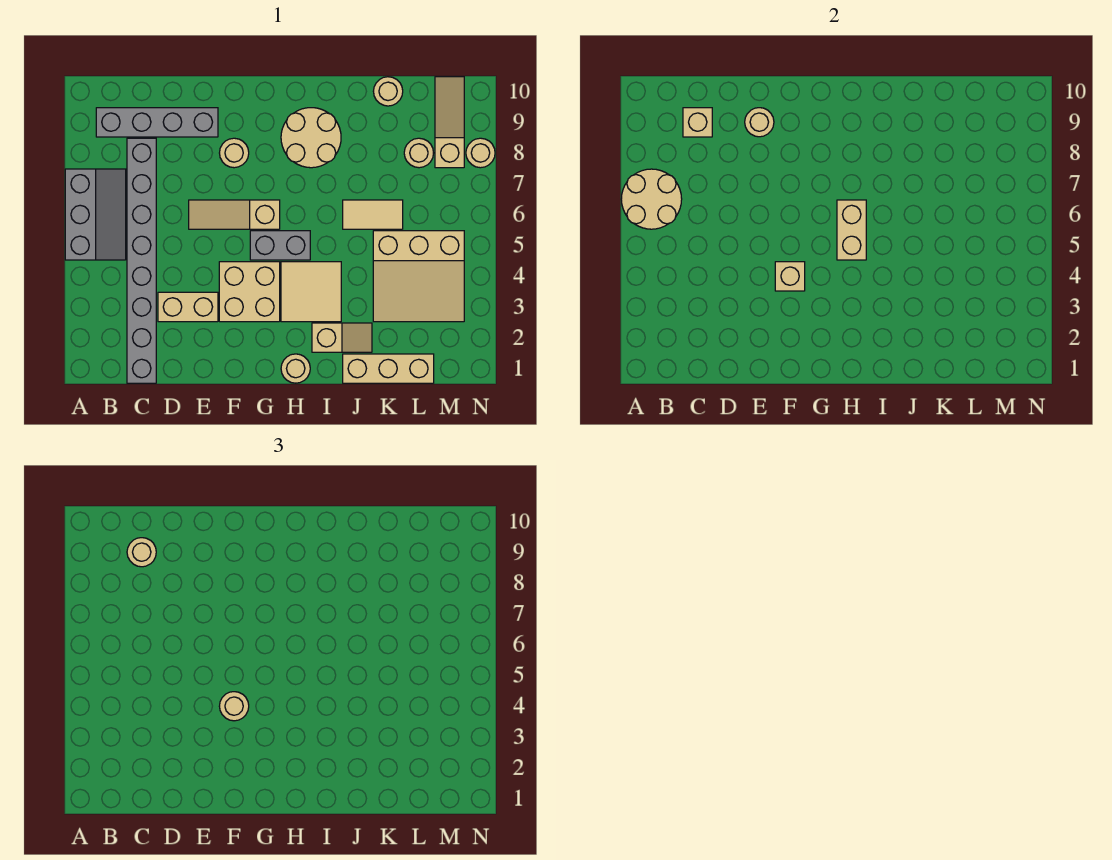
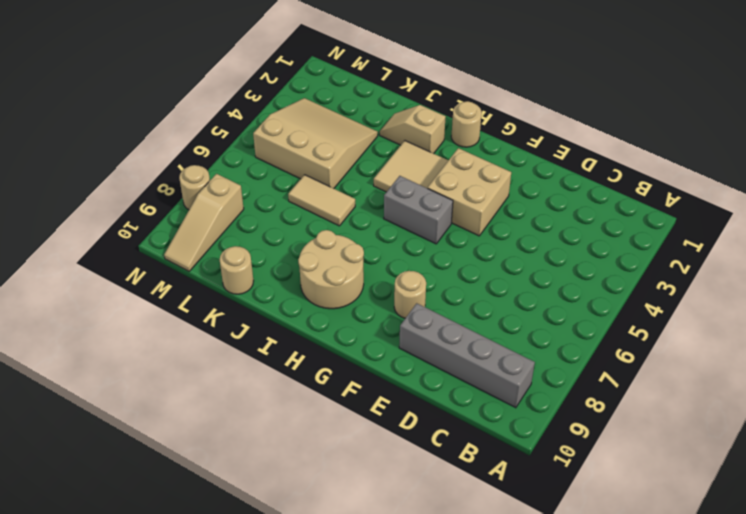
none -> grey slope A5:B7 level 1 top A
none -> grey brick C1:C8 level 1
none -> tan brick D3:E3 level 1

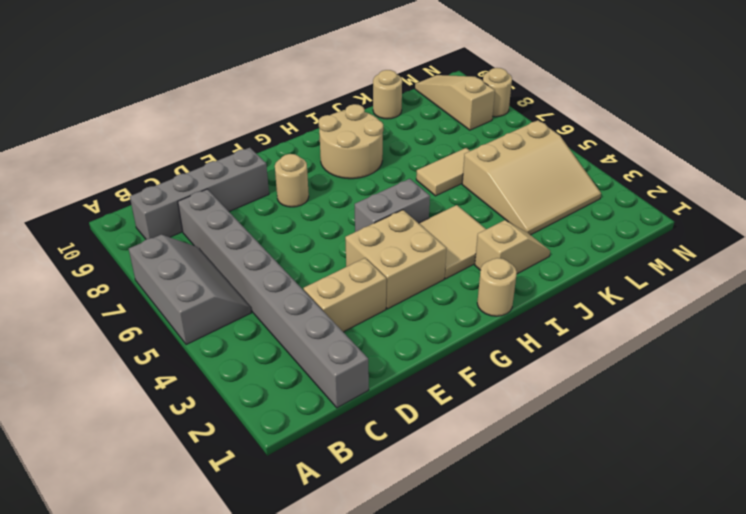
none -> tan slope E6:G6 level 1 top G
none -> tan brick J1:L1 level 1
none -> tan round brick L8 level 1

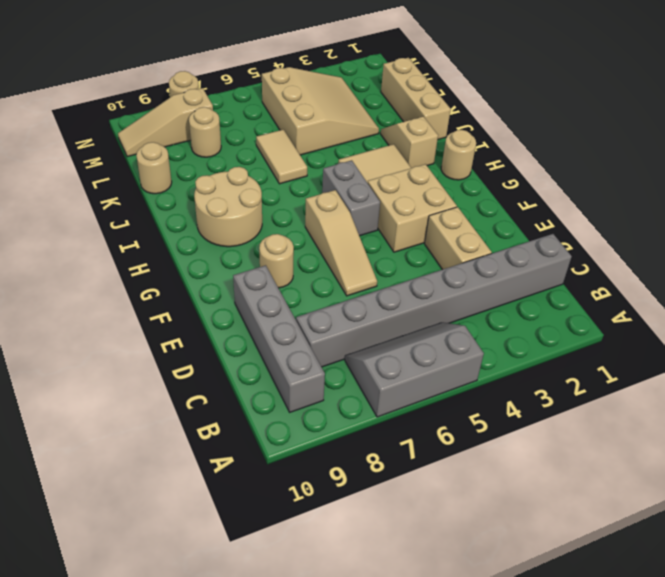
none -> tan round brick A6:B7 level 2
none -> tan brick C9 level 2
none -> tan round brick E9 level 2

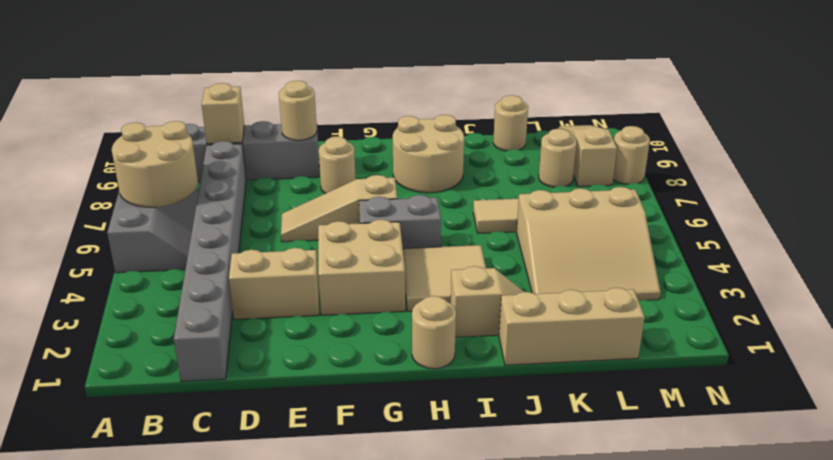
none -> tan brick F4 level 2
none -> tan brick H5:H6 level 2
none -> tan round brick C9 level 3

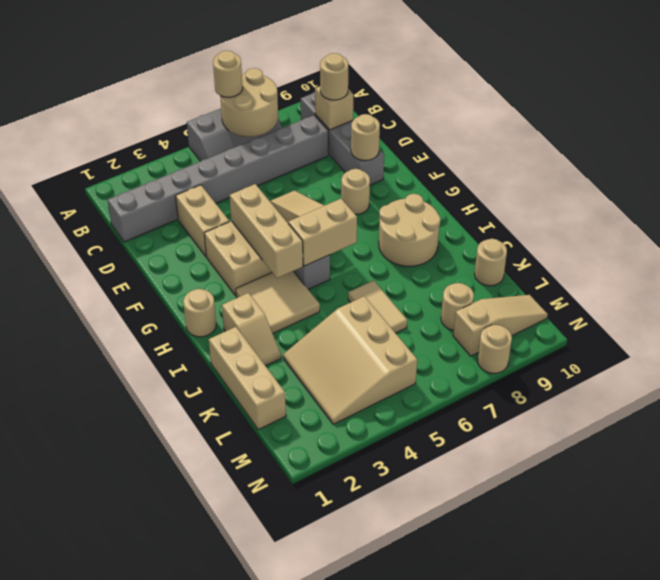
tan round brick A6 level 3 -> tan round brick F4 level 3
tan brick F4:H4 level 2 -> tan brick F4 level 2

